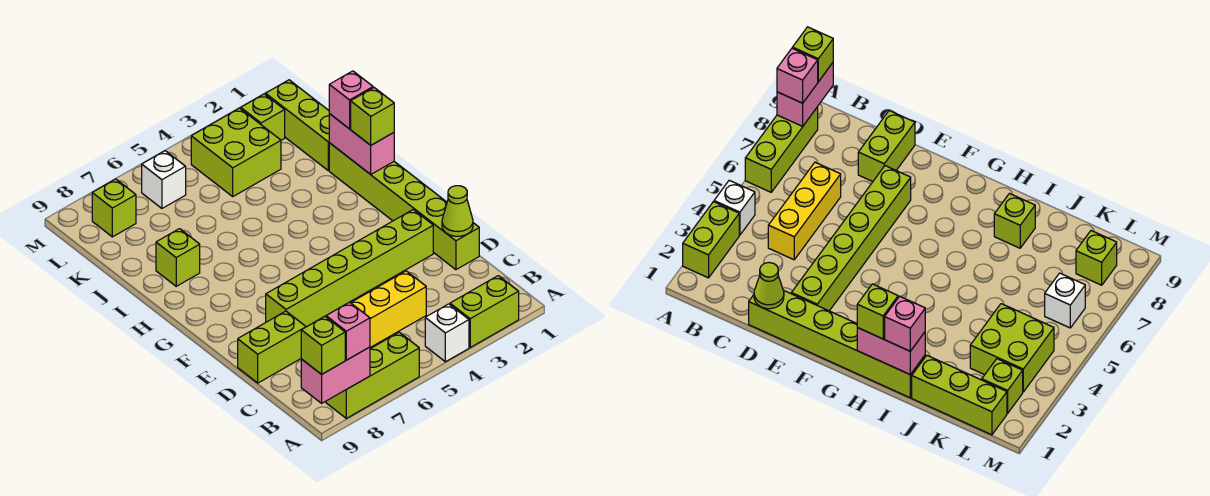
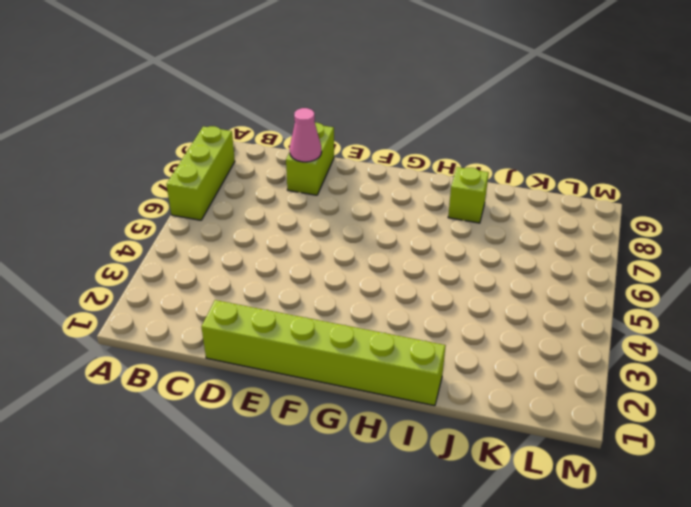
pink cone D8 level 2 -> none
none -> lime brick A2:A3 level 1
none -> white brick A4 level 1
none -> yellow brick C4:C6 level 1

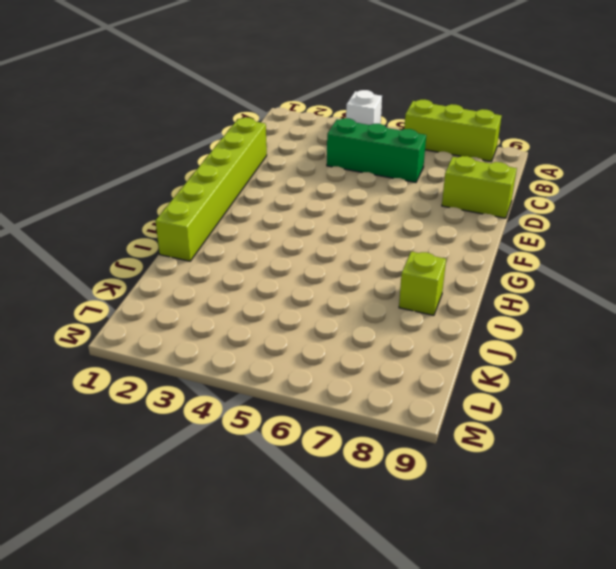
green brick C4:C6 level 1 -> yellow brick C4:C6 level 1
none -> lime brick A2:A3 level 1
none -> lime brick E2:E7 level 1
none -> lime brick J1:L1 level 1

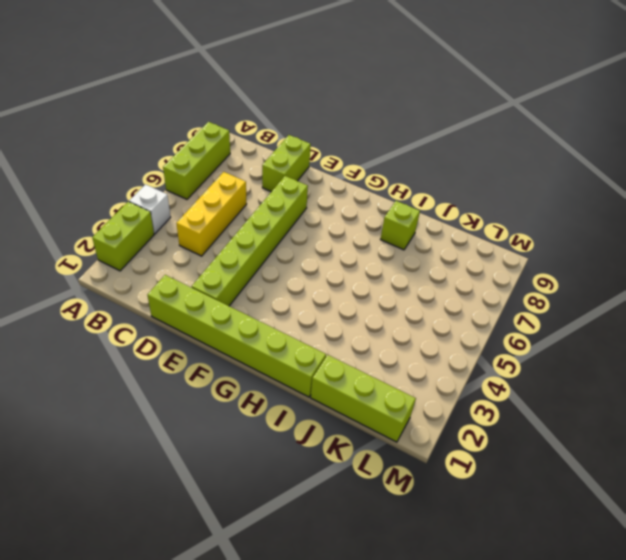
none -> lime brick K3:L4 level 1
none -> lime brick L2 level 1
none -> white brick L6 level 1

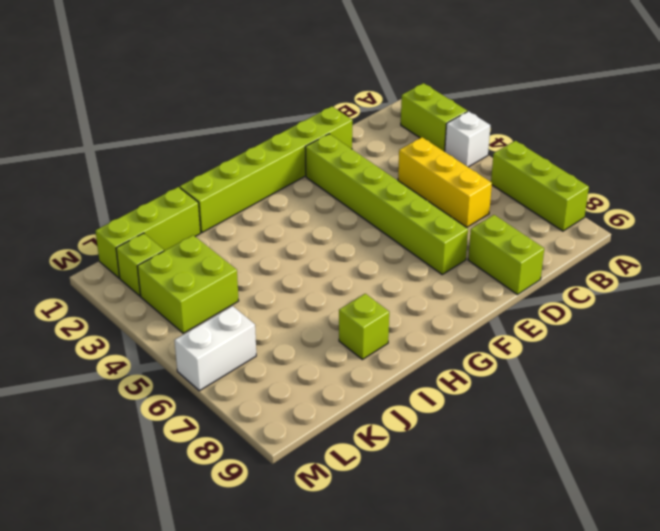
white brick L6:M6 level 1 -> white brick L6 level 1
none -> lime brick L8 level 1
none -> pink brick A8:A9 level 2
none -> lime cone D1 level 2

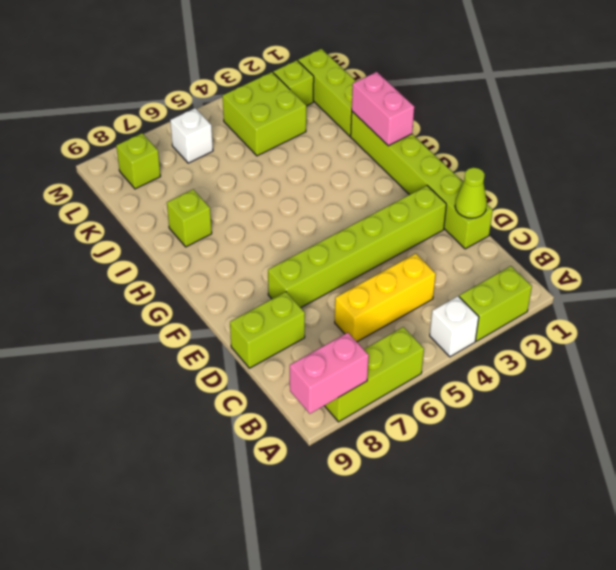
none -> pink brick A8 level 3
none -> lime brick A9 level 3
none -> lime brick H1 level 3

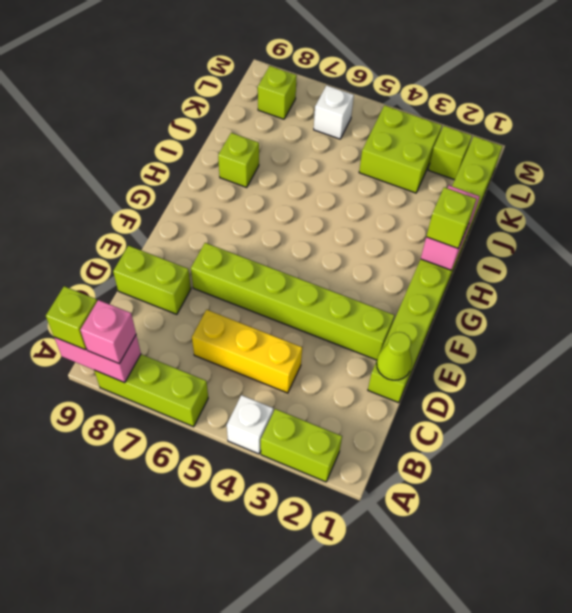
none -> pink brick I1 level 3

